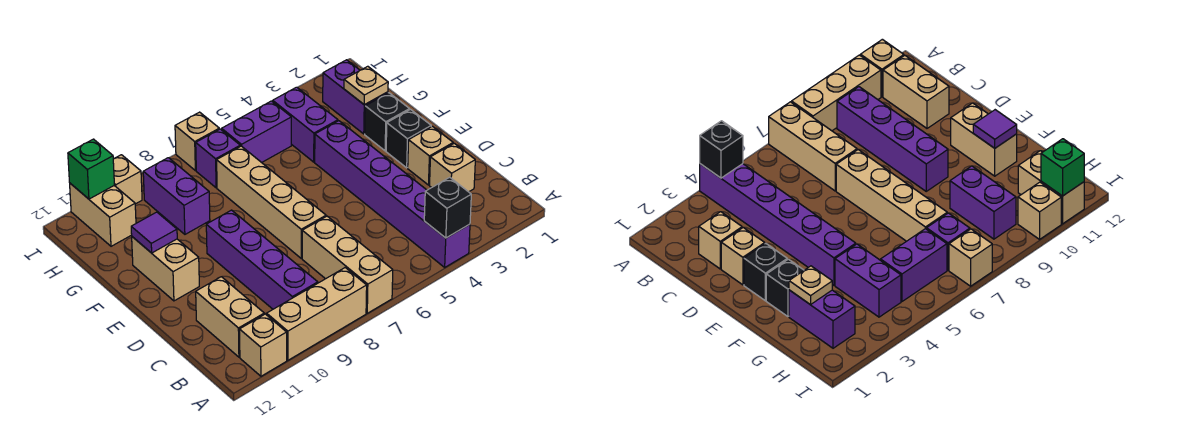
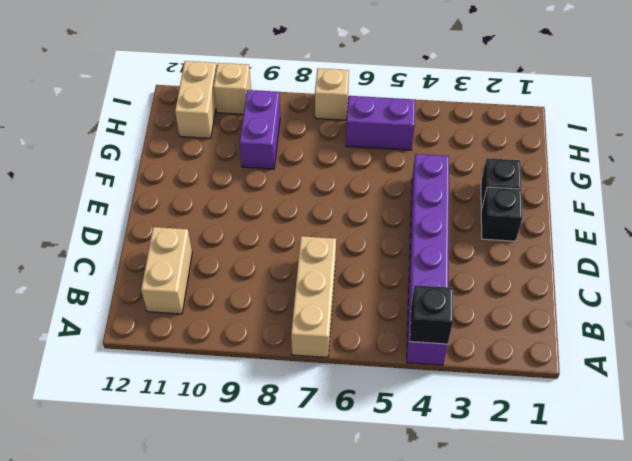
none -> tan brick A8:A10 level 1
none -> tan brick A11 level 1
none -> purple brick B9:E9 level 1

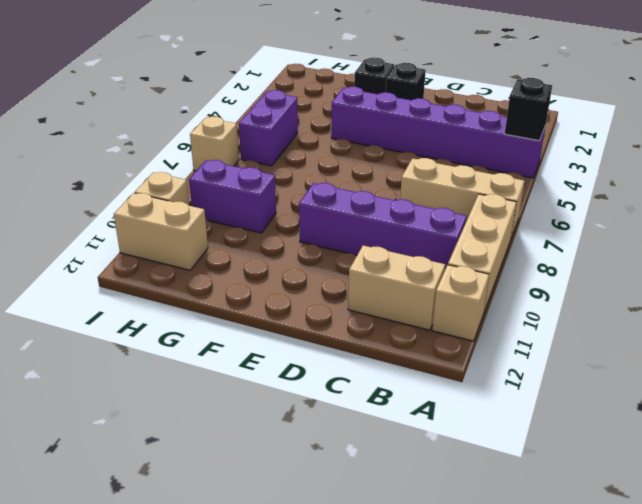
none -> tan brick C2 level 1
none -> tan brick D2 level 1
none -> tan brick D7:G7 level 1

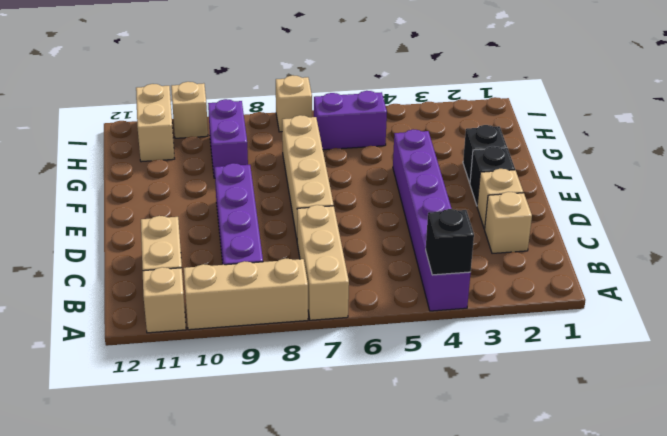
none -> tan brick E11:F11 level 1
none -> purple brick G2:H2 level 1
none -> purple brick G4:H4 level 1

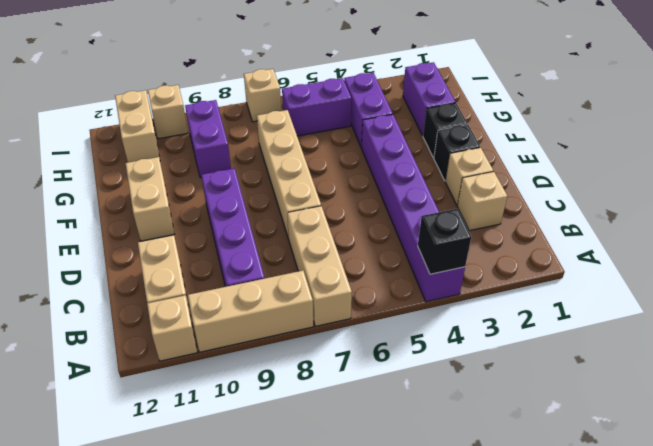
none -> purple brick H7 level 1
none -> purple tile F11 level 2
none -> tan plate G2 level 2

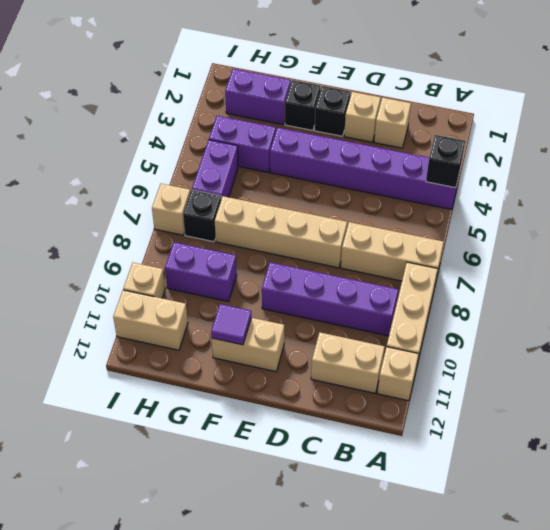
black brick H7 level 1 -> purple brick H7 level 1
none -> tan plate G2 level 2
none -> green brick I11 level 2

